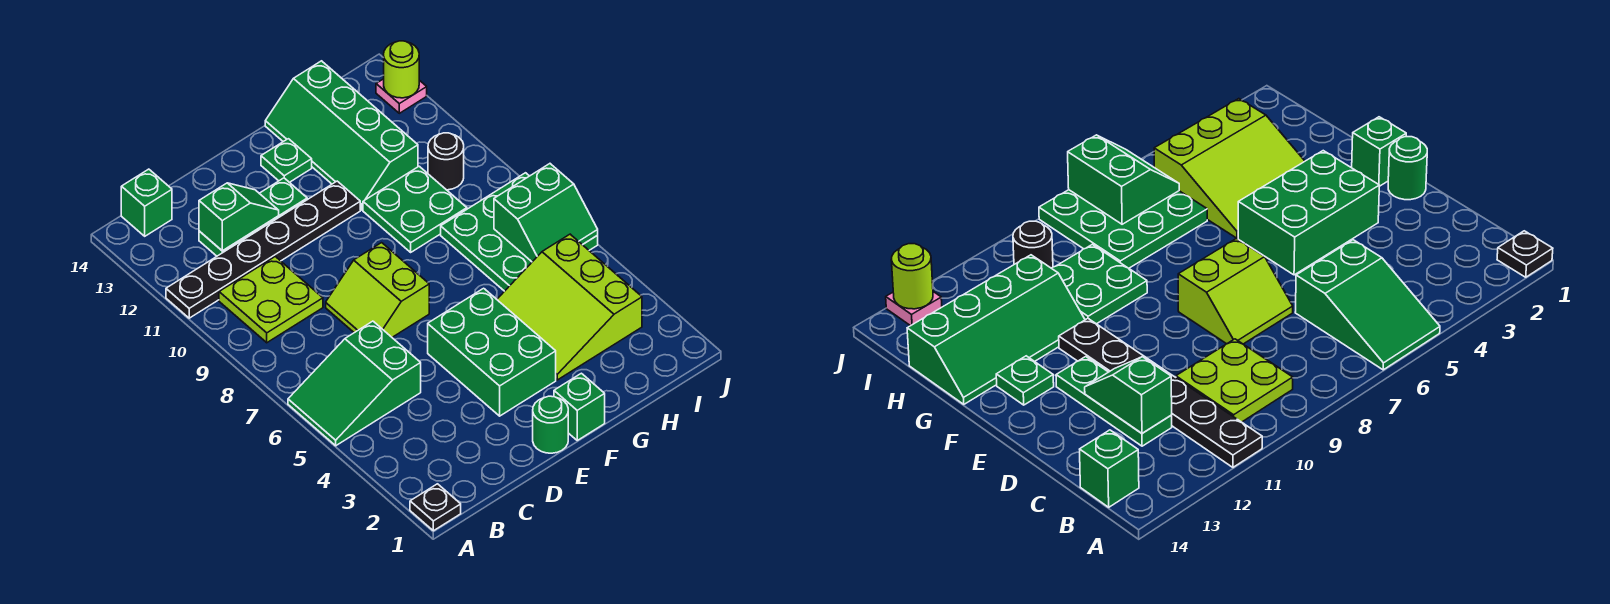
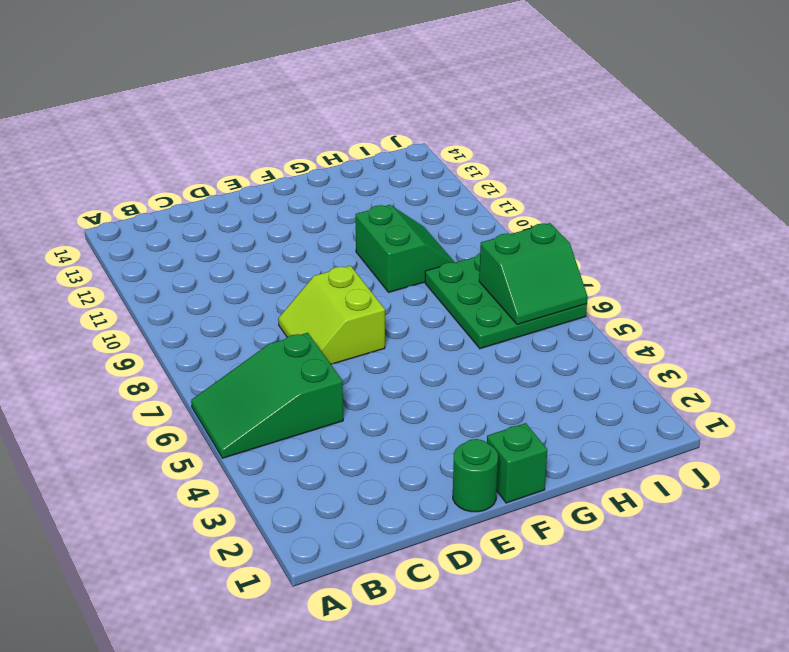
green slope G9:H10 level 1 top G -> green plate G9:H10 level 1
none -> black plate A1 level 1
none -> black plate A11:F11 level 1
none -> lime plate B9:C10 level 1

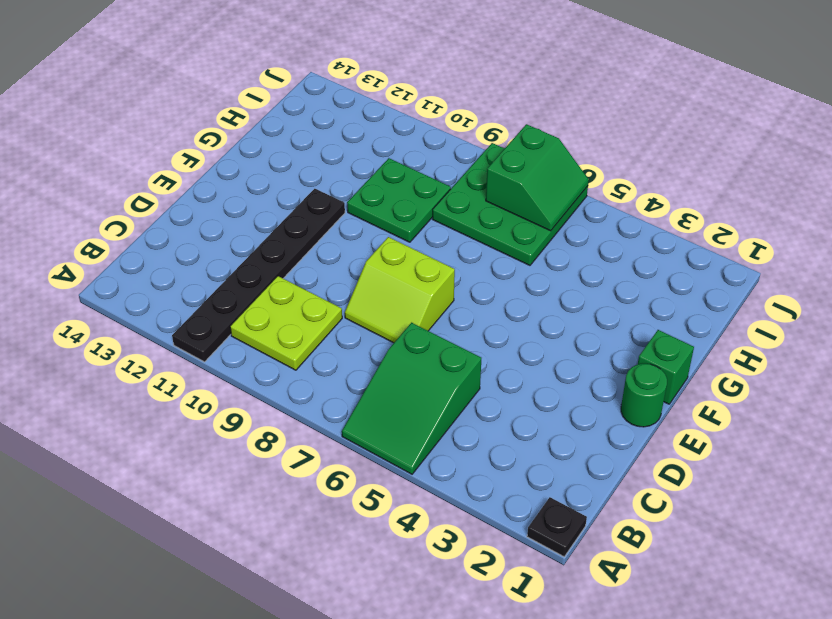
none -> green brick B14 level 1
none -> green plate C12:E12 level 1
none -> green brick E3:F5 level 1

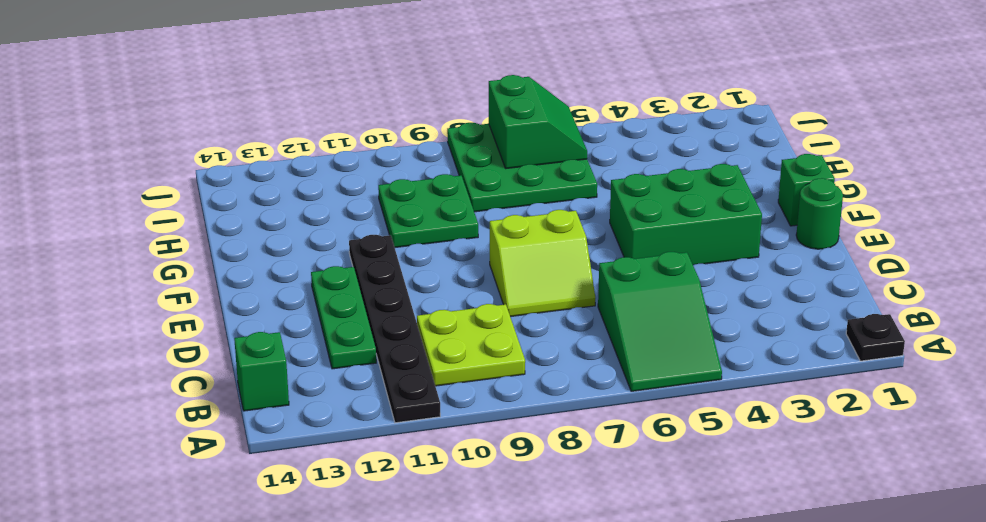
none -> green plate F13 level 1
none -> lime slope G3:I5 level 1 top I
none -> green slope G11:H14 level 1 top H

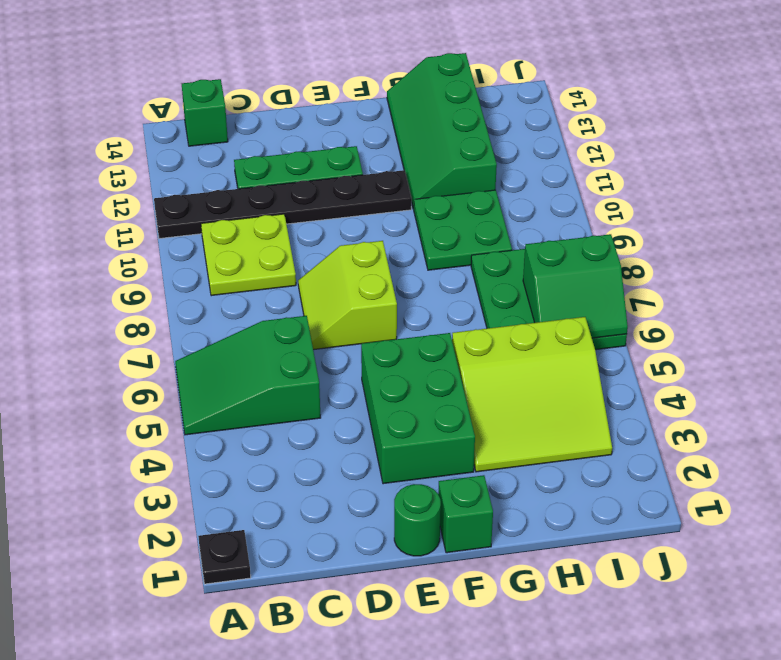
lime slope G3:I5 level 1 top 5 -> lime slope G3:I5 level 1 top I
none -> green plate F13 level 1
none -> black round brick I10 level 1
none -> pink plate J13 level 1

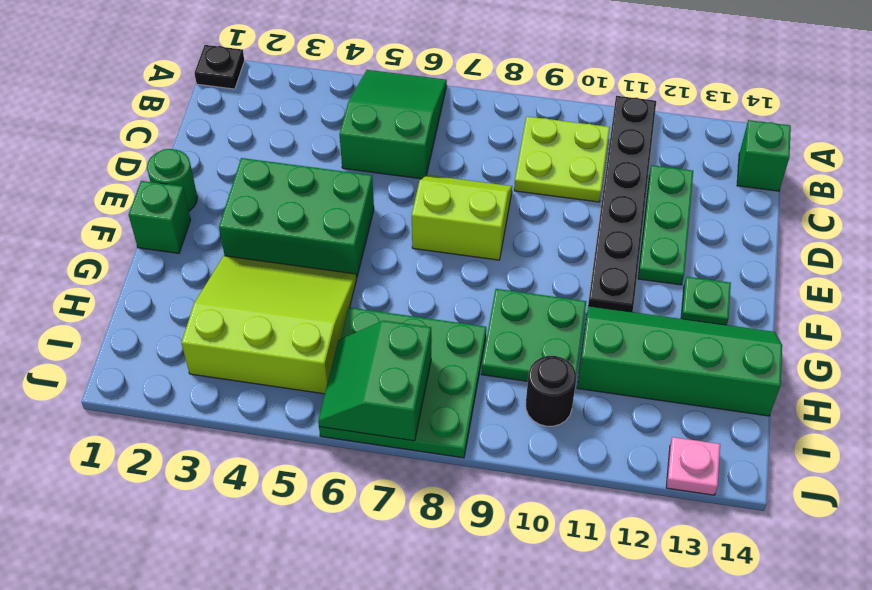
none -> green slope C12:D12 level 2 top C
none -> lime round brick J13 level 2

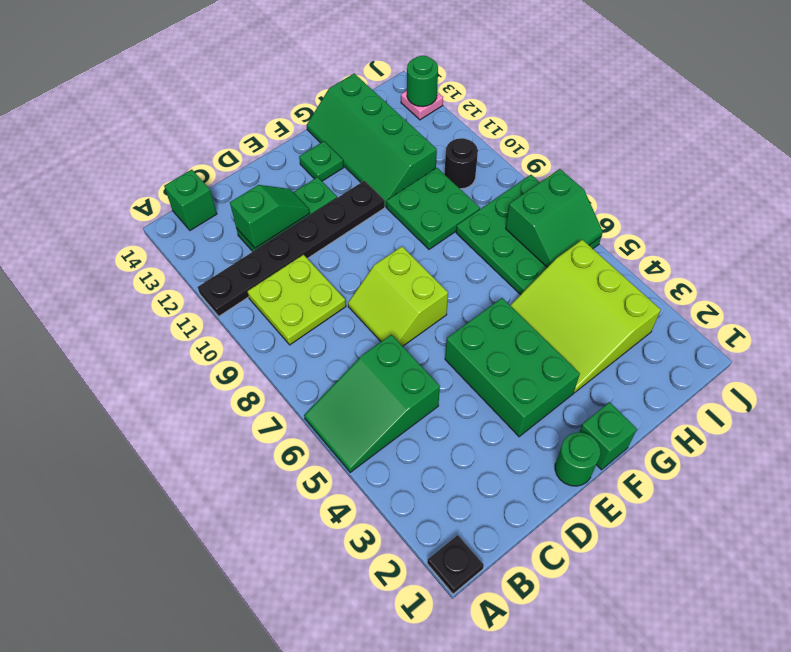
green round brick J13 level 2 -> lime round brick J13 level 2

